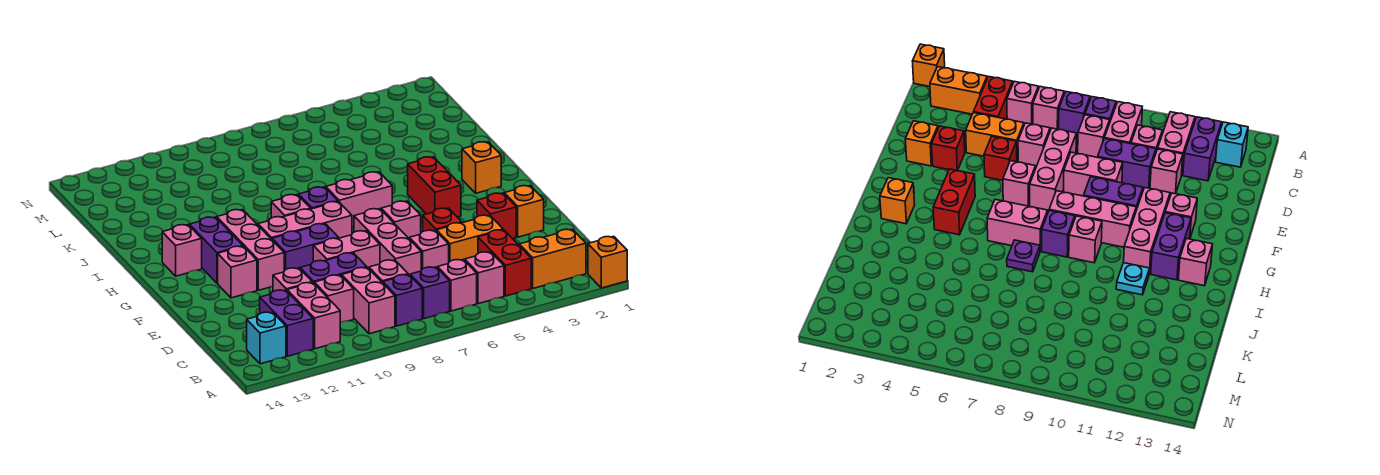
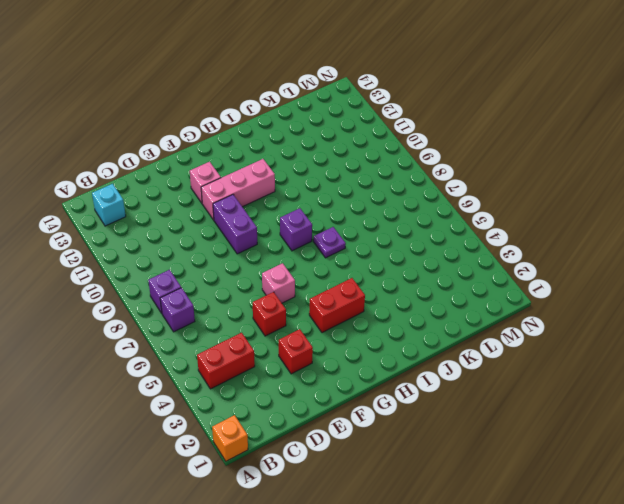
none -> orange brick B2:B3 level 1
none -> pink brick B5 level 1
none -> pink brick B6 level 1
none -> pink brick B9:C9 level 1

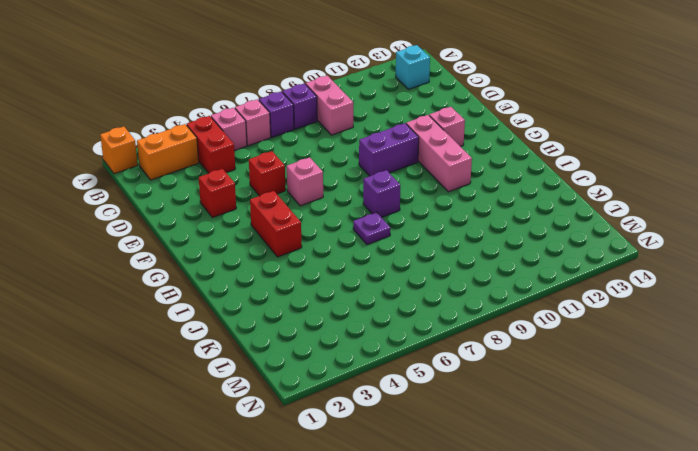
none -> pink brick B11:C11 level 1
none -> purple brick B12:C12 level 1
none -> pink brick C8 level 1
none -> pink brick C10 level 1

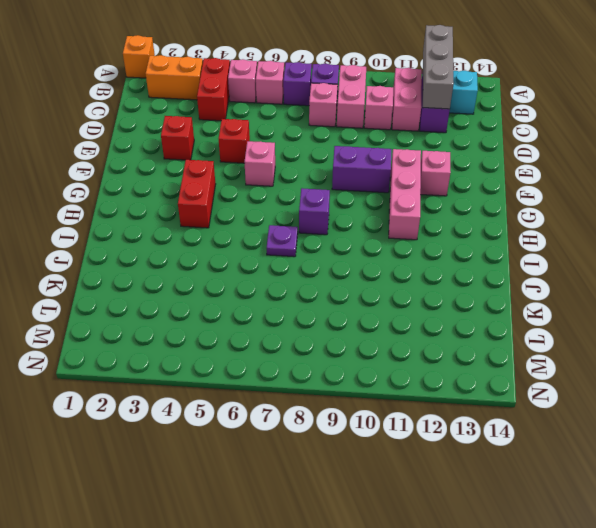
grey brick A12:C12 level 2 -> none
none -> orange brick D4:D5 level 1
none -> pink brick D6 level 1
none -> pink brick D7:F7 level 1
none -> purple brick D9:D10 level 1

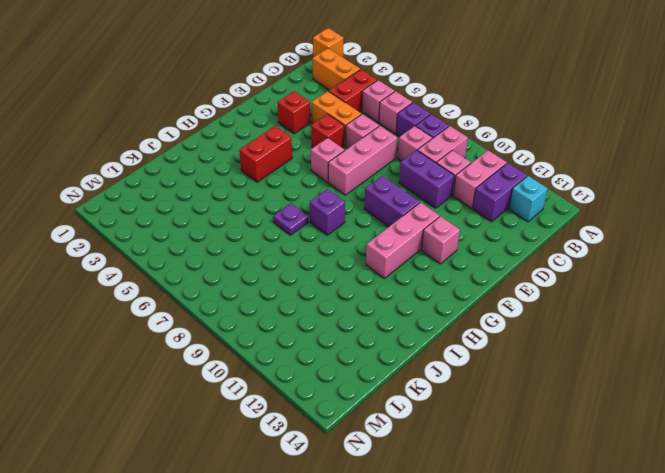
none -> pink brick D11 level 1
none -> orange brick E2 level 1
none -> pink brick E8:E9 level 1
none -> pink brick G8:G10 level 1

